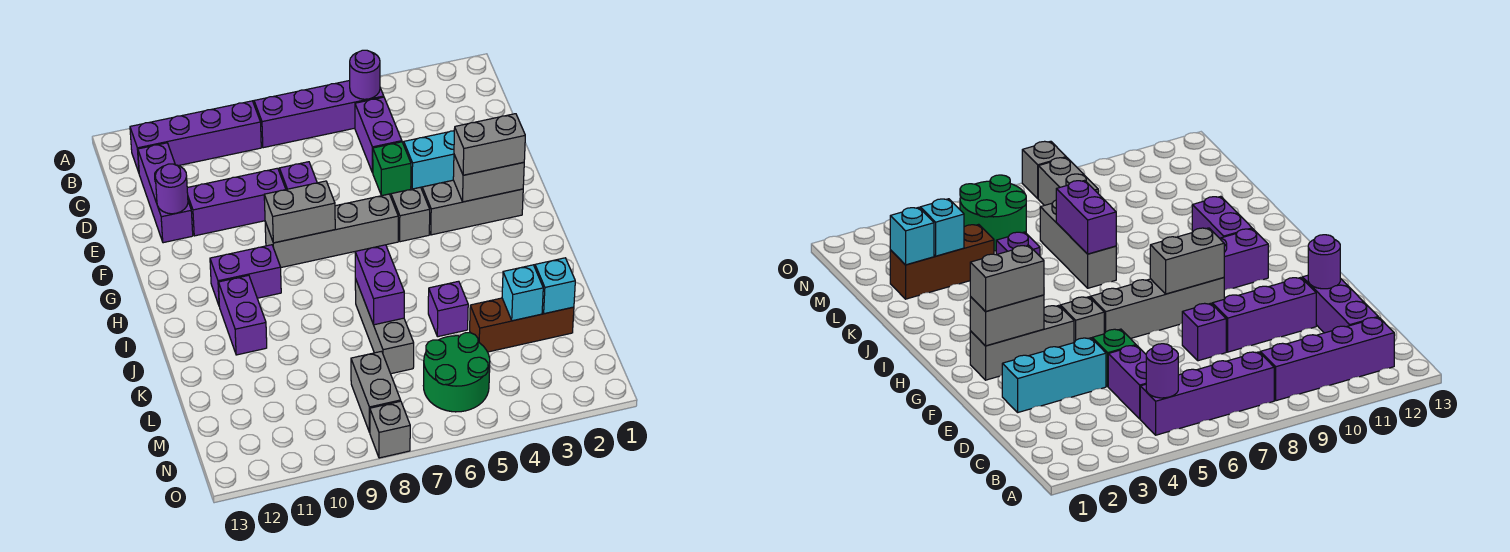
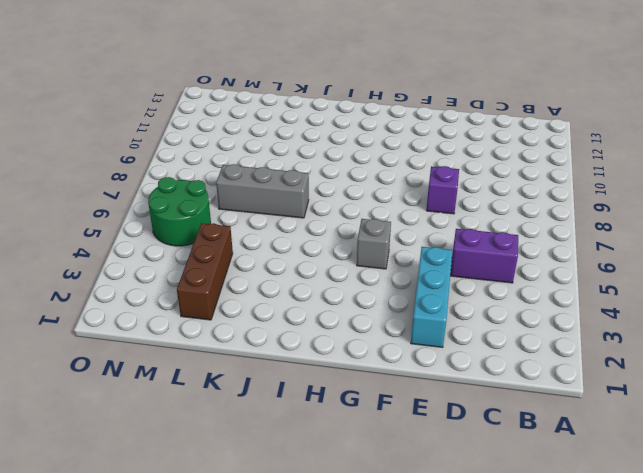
none -> purple brick B5:B8 level 1
none -> purple brick B9:B12 level 1
none -> purple brick C12:E12 level 1

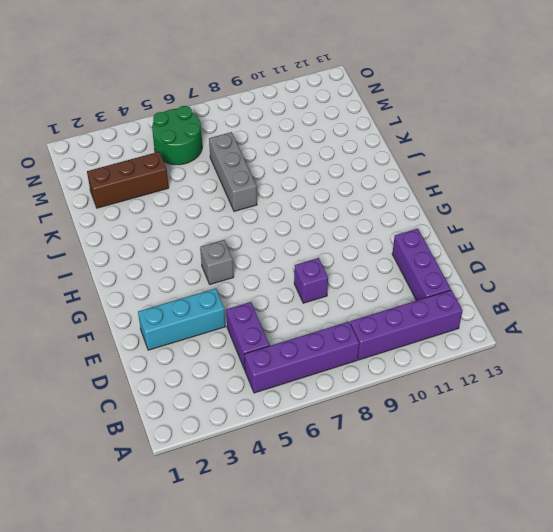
none -> green brick E5 level 1
none -> purple brick E9:E11 level 1
none -> grey brick G2:G4 level 1

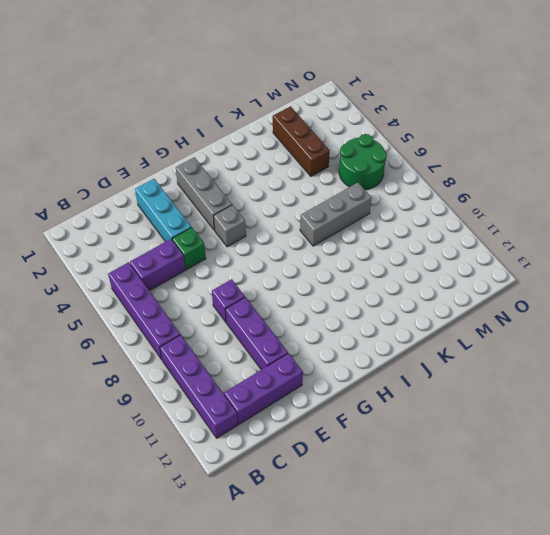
none -> grey brick G6:G9 level 1
none -> purple brick H10:H11 level 1
none -> purple brick I11:J11 level 1

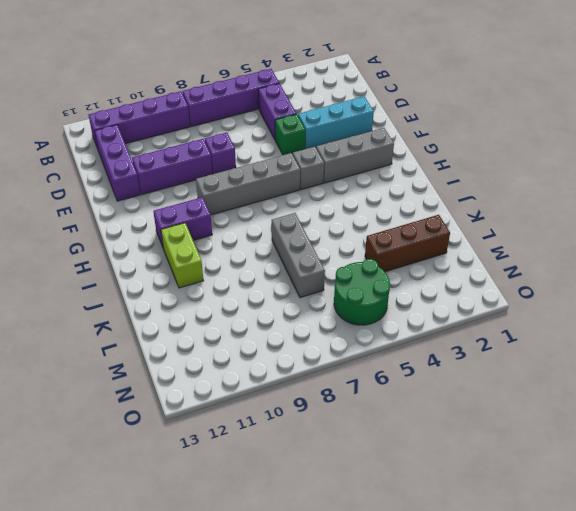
lime brick I11:J11 level 1 -> purple brick I11:J11 level 1
none -> purple brick K5 level 1
none -> grey brick M8:N8 level 1
none -> grey brick O8 level 1

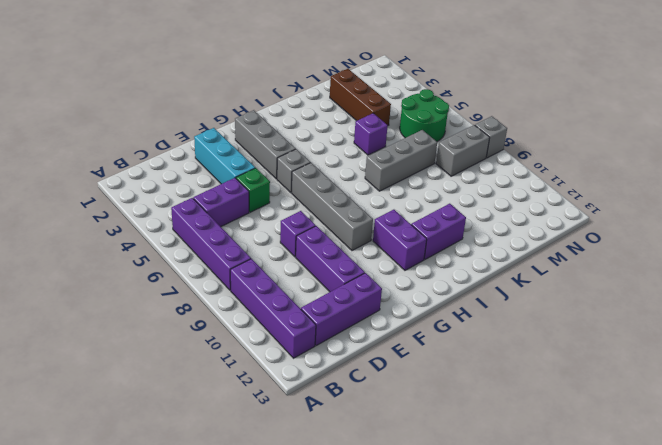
none -> purple round brick B5 level 2
none -> purple round brick E12 level 2
none -> grey brick G2:G3 level 2

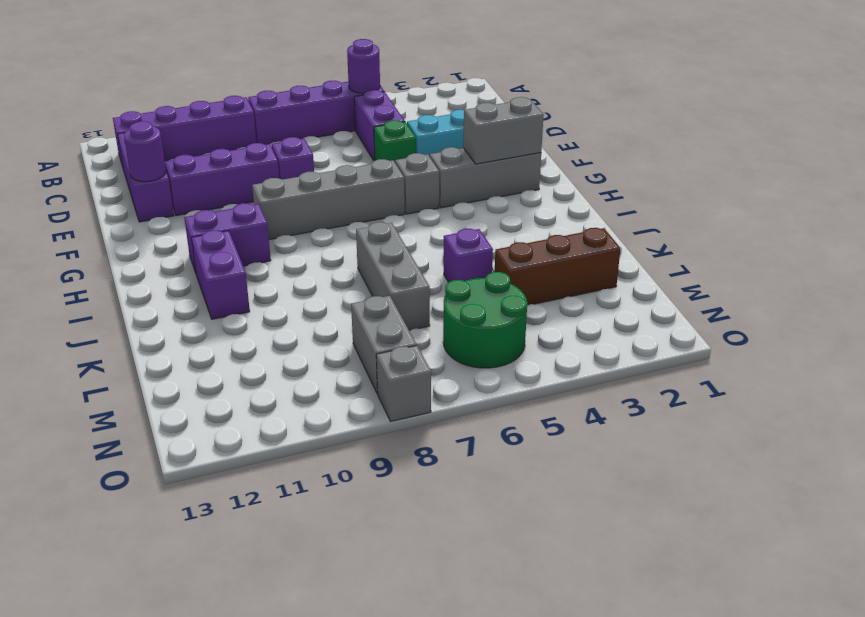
none -> grey brick G8:G9 level 2
none -> purple brick J7:K7 level 2
none -> cyan brick L2 level 2

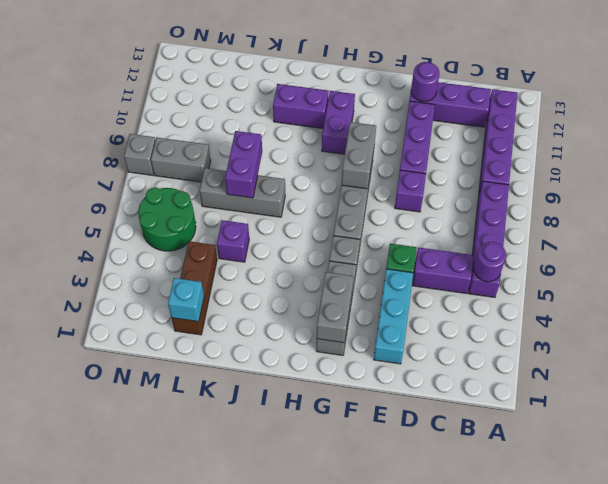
purple brick K7:K8 level 2 -> purple brick J7:K7 level 2
none -> cyan brick L3 level 2
none -> grey brick G2:G3 level 3

